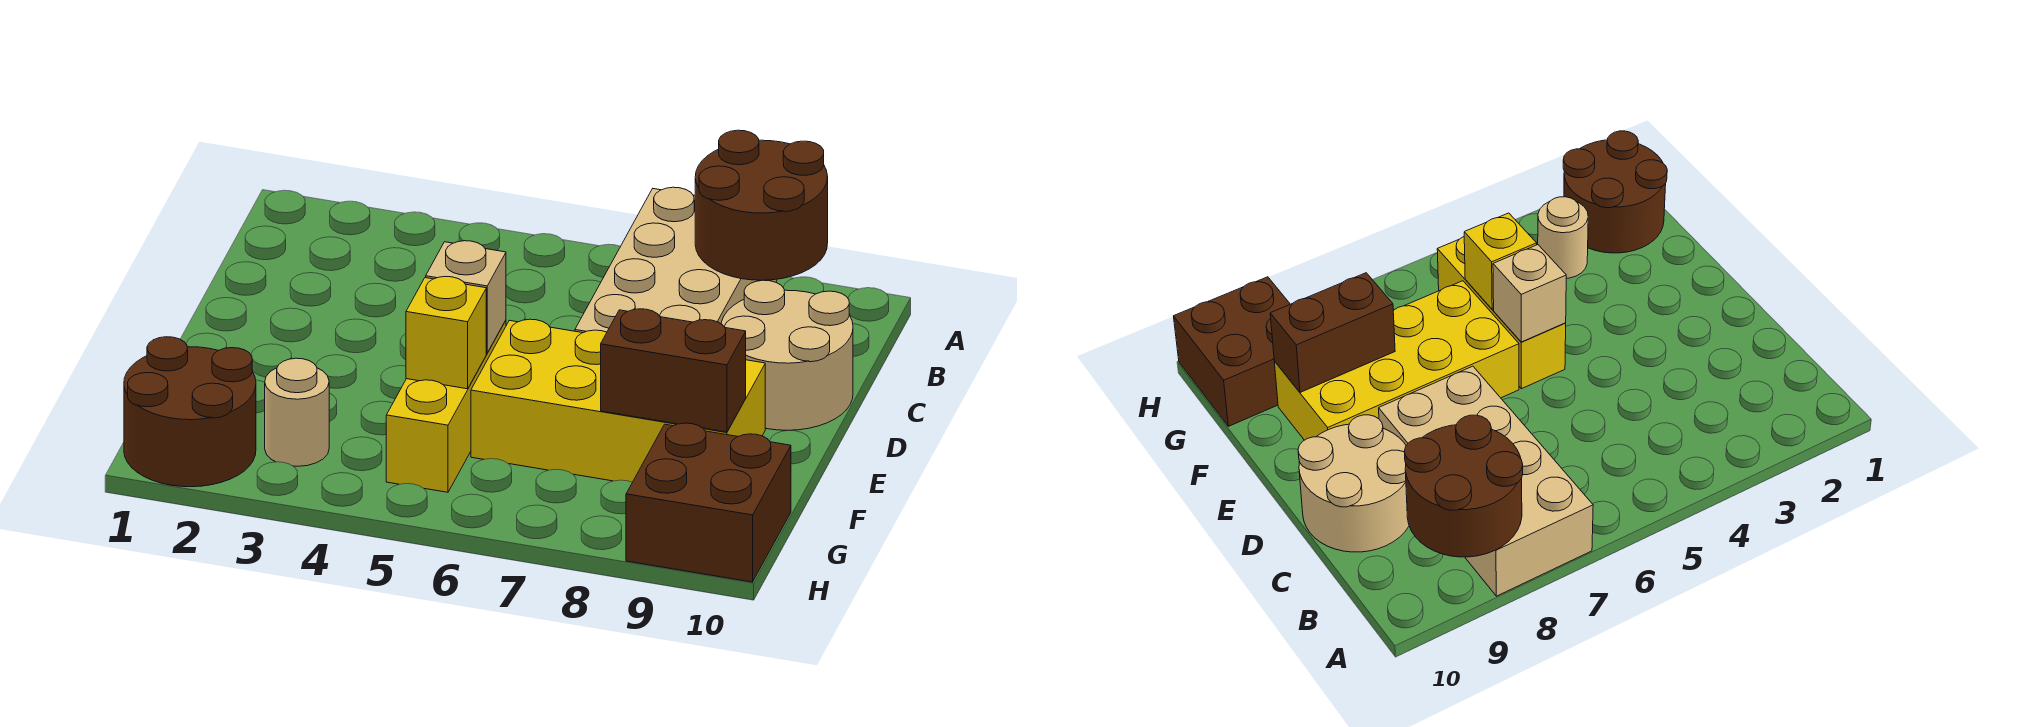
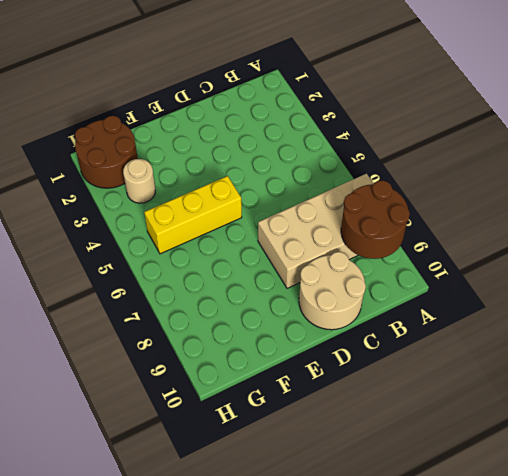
none -> yellow brick E6:F9 level 1
none -> brown brick G9:H10 level 1

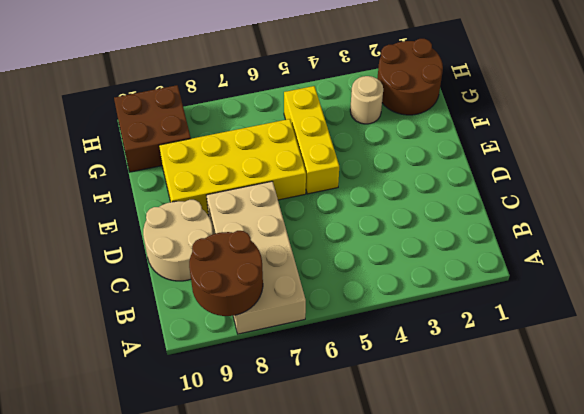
none -> tan brick E5 level 2
none -> yellow brick F5 level 2

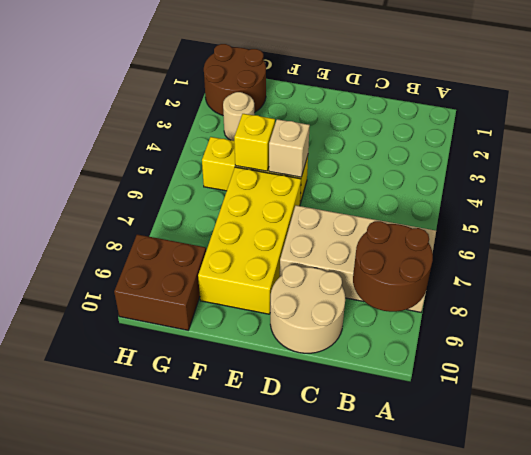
none -> brown brick F8:F9 level 2

